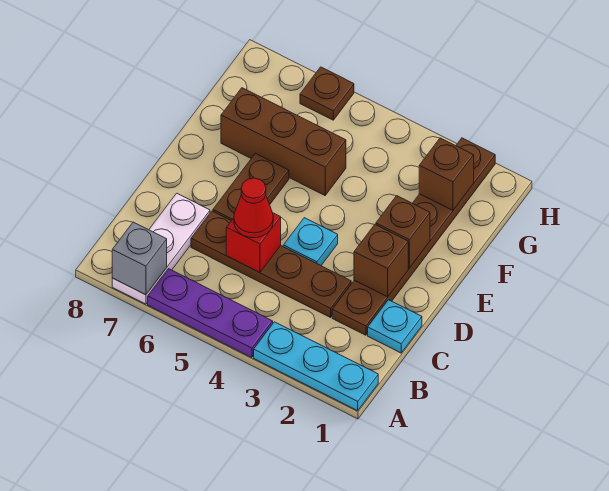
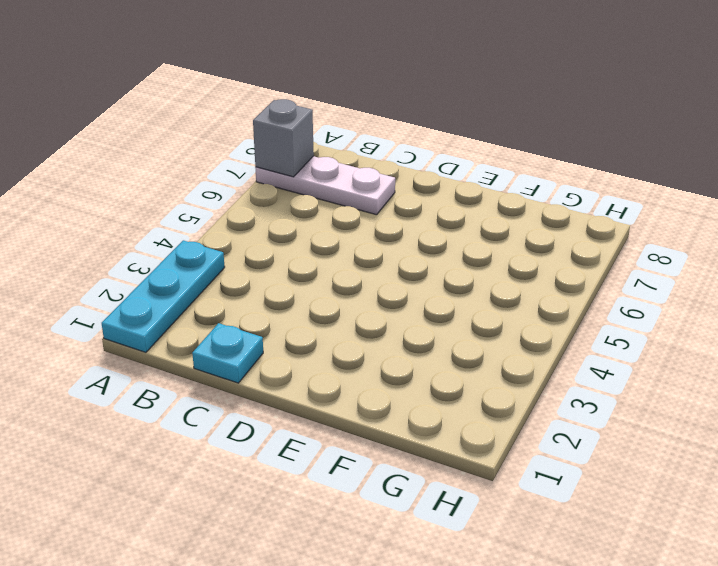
none -> purple plate A4:A6 level 1
none -> brown plate C2:H2 level 1
none -> brown plate C3:C6 level 1

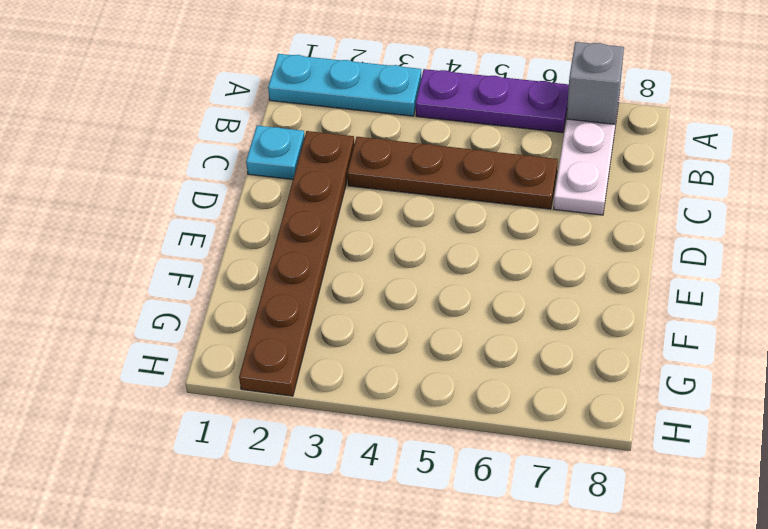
none -> cyan plate D4 level 1
none -> brown plate D6:E6 level 1
none -> brown brick F5:F7 level 1

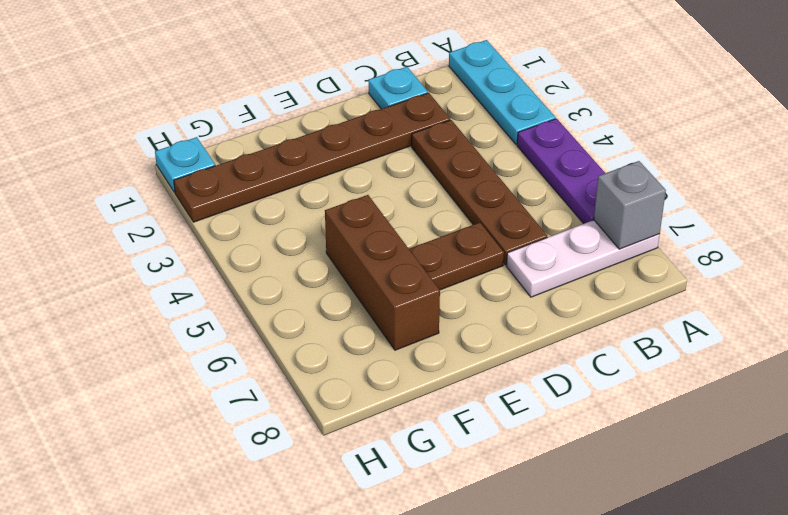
cyan plate H1 level 1 -> cyan plate D4 level 1
none -> brown plate H6 level 1
none -> red brick C5 level 2
none -> brown brick D2 level 2

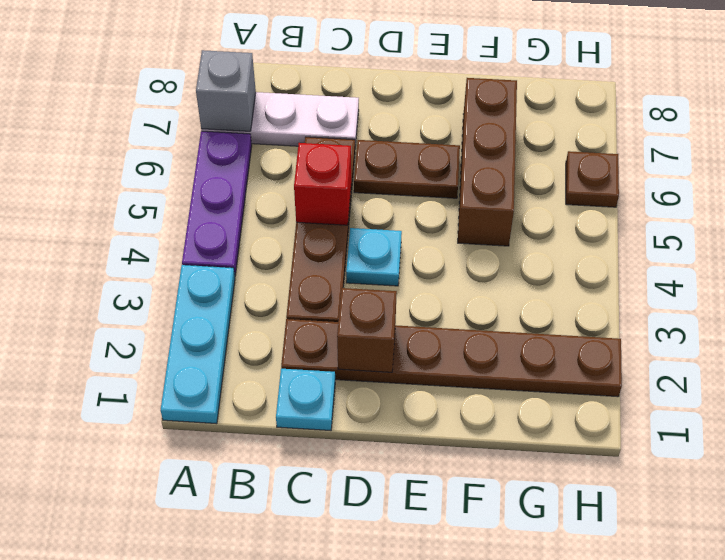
none -> brown brick E2 level 2
none -> brown brick G2 level 2
none -> red cone C5 level 3

